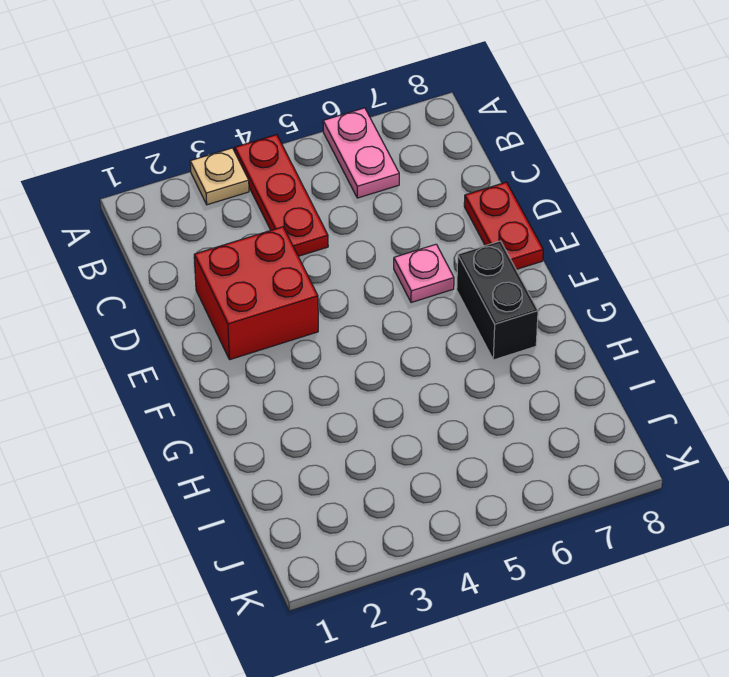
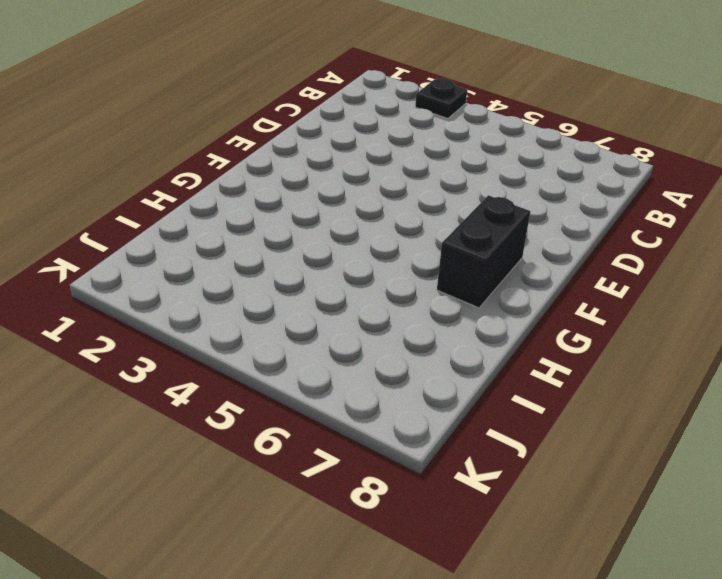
black plate A3 level 1 -> tan plate A3 level 1
none -> red plate A4:C4 level 1
none -> pink plate A6:B6 level 1

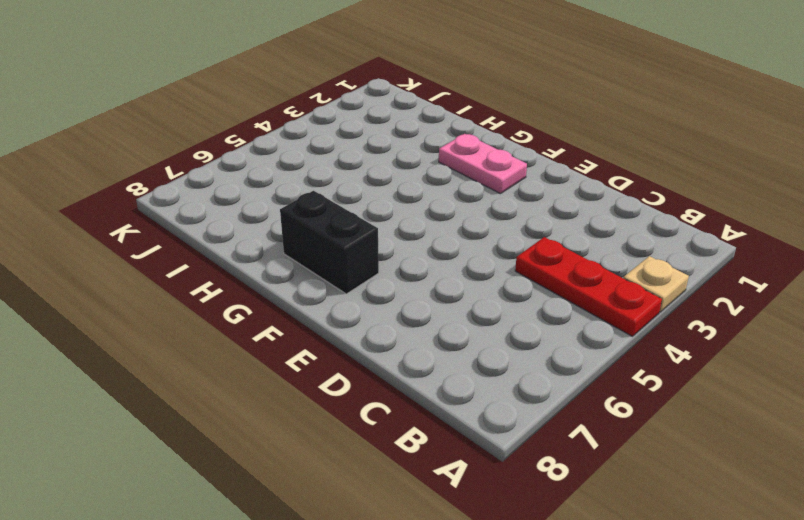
pink plate F2:G2 level 1 -> pink plate A6:B6 level 1
none -> red brick D2:E3 level 1
none -> red plate D8:E8 level 1

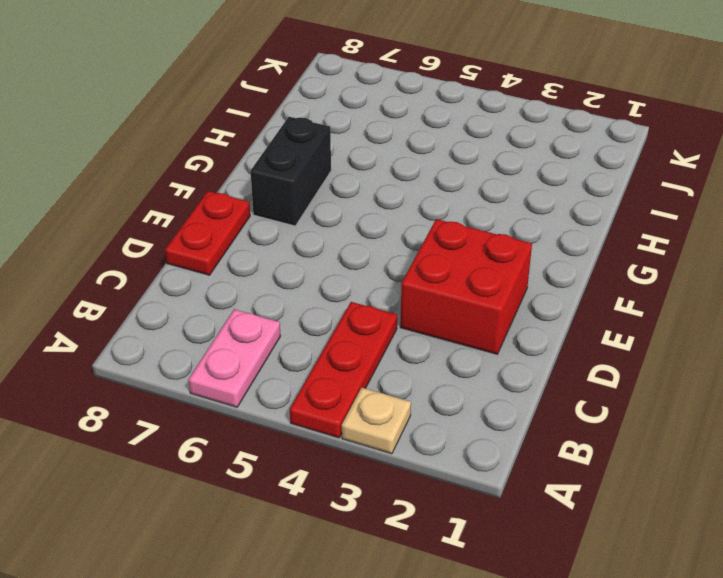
none -> pink plate E6 level 1

